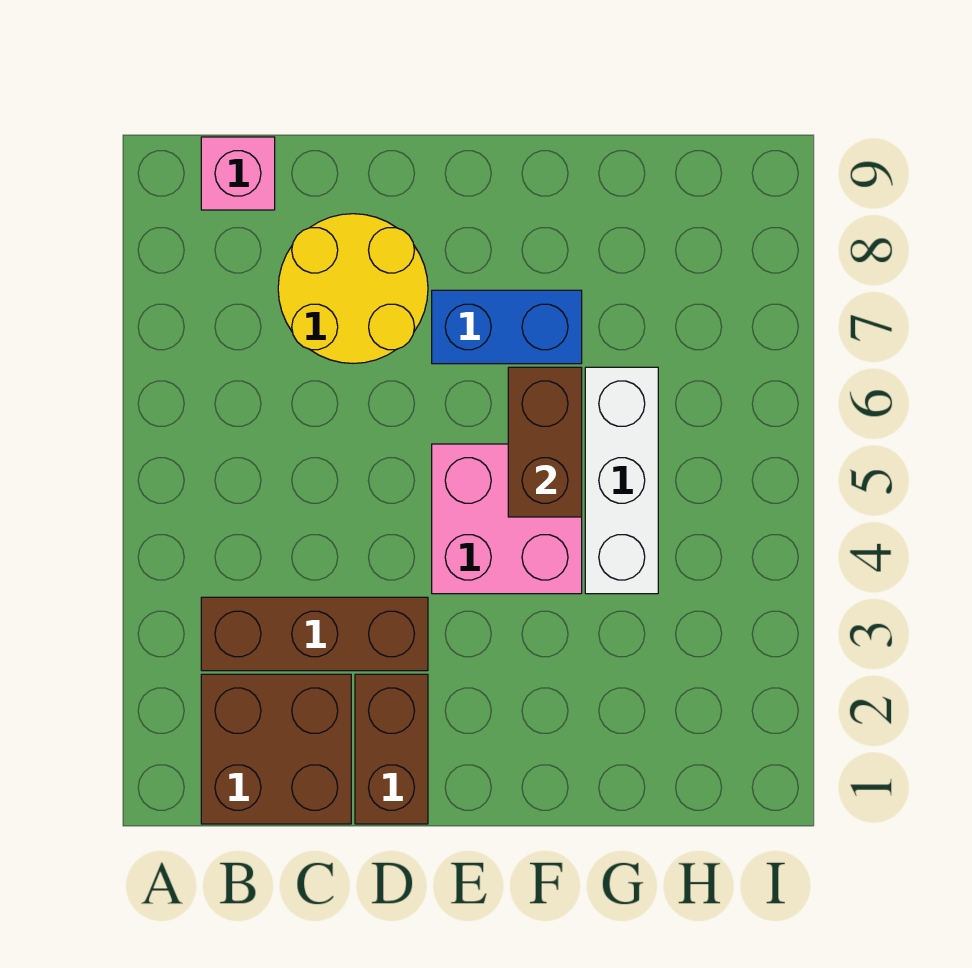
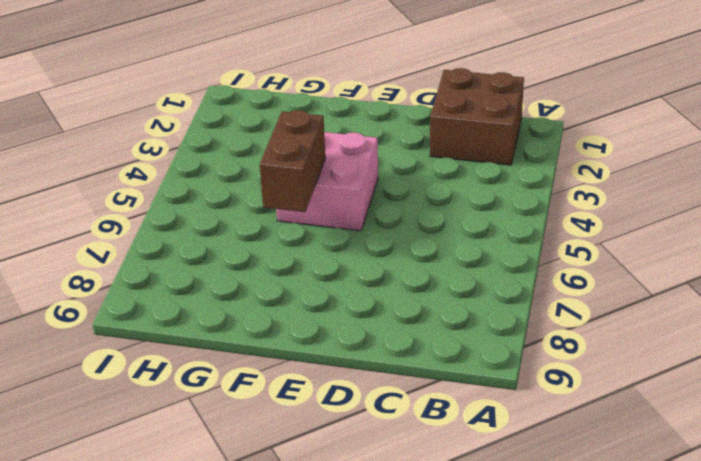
none -> brown brick B3:D3 level 1
none -> pink brick B9 level 1

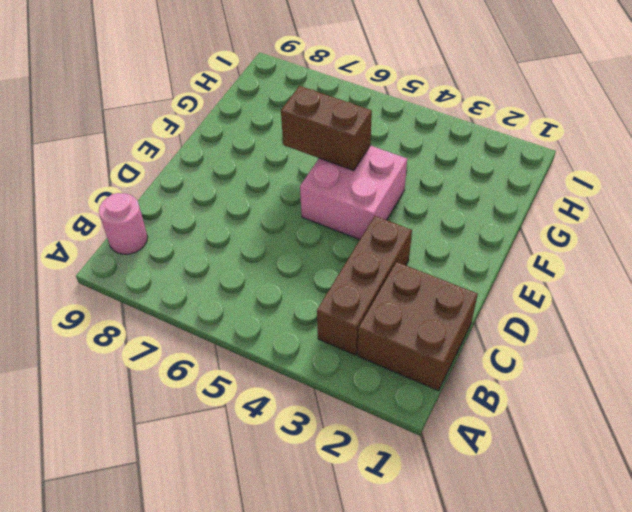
pink round brick B9 level 1 -> pink brick B9 level 1
none -> yellow round brick C7:D8 level 1
none -> brown brick D1:D2 level 1

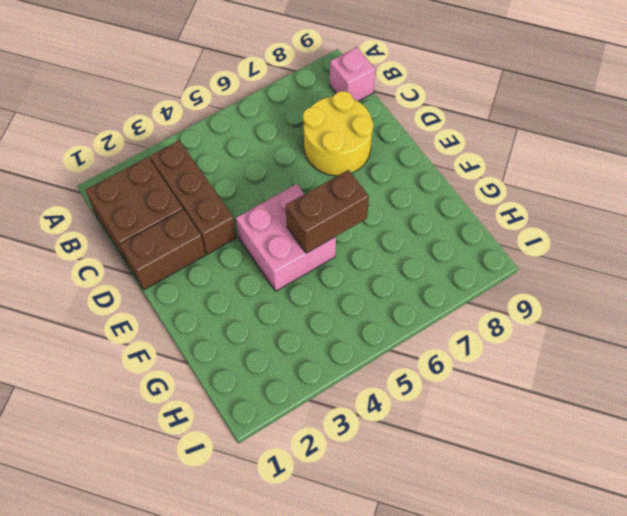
none -> blue brick E7:F7 level 1
none -> white brick G4:G6 level 1

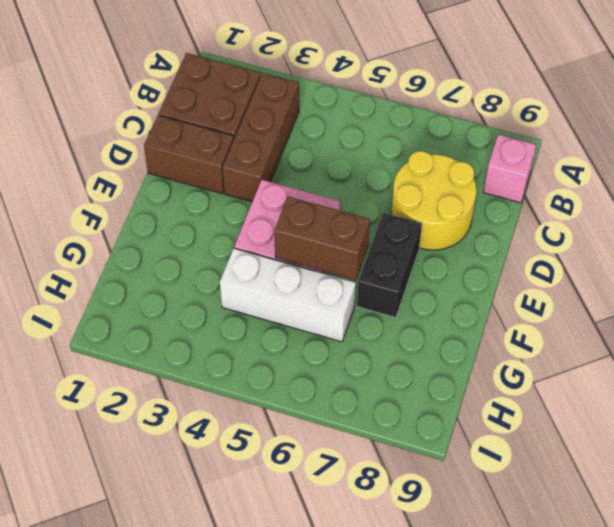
black brick E7:F7 level 1 -> blue brick E7:F7 level 1

